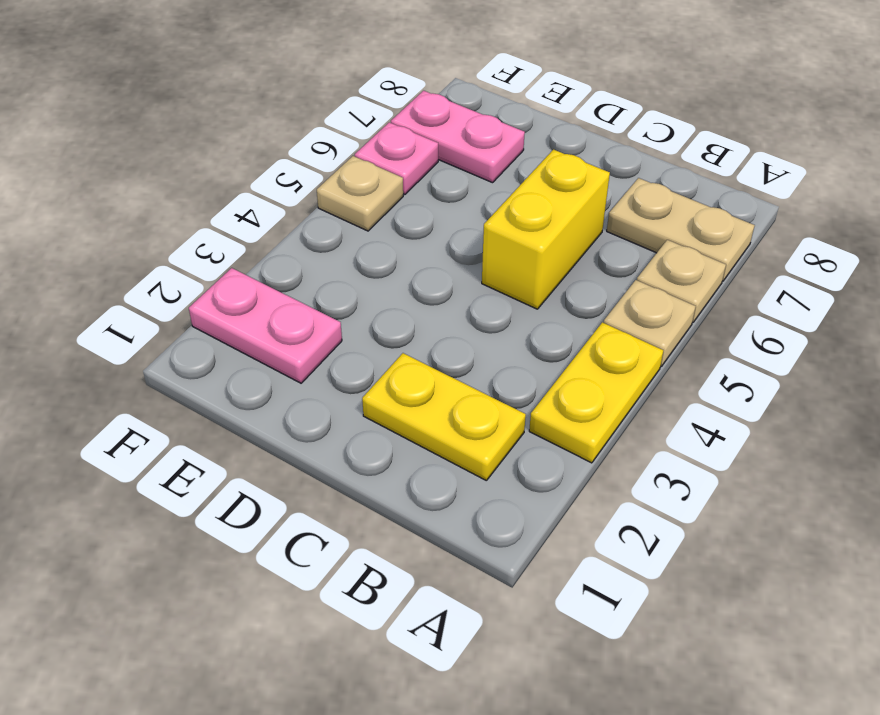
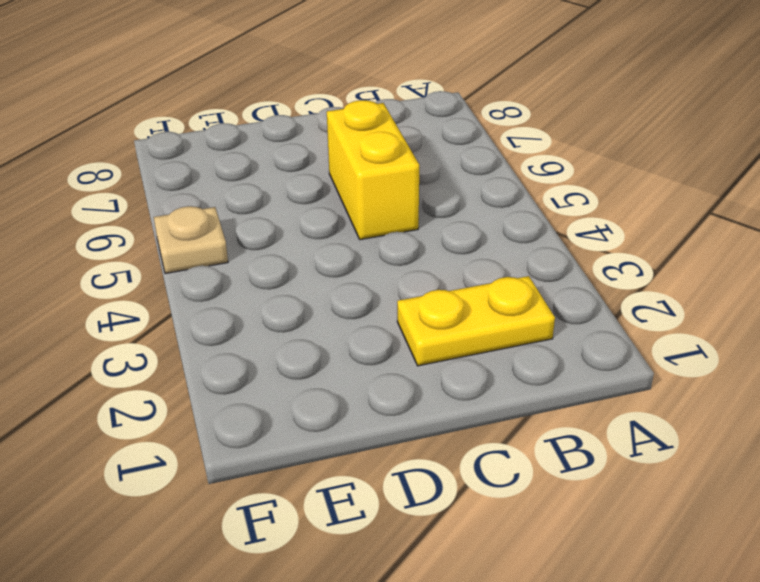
none -> yellow plate A3:A4 level 1
none -> tan plate A5 level 1

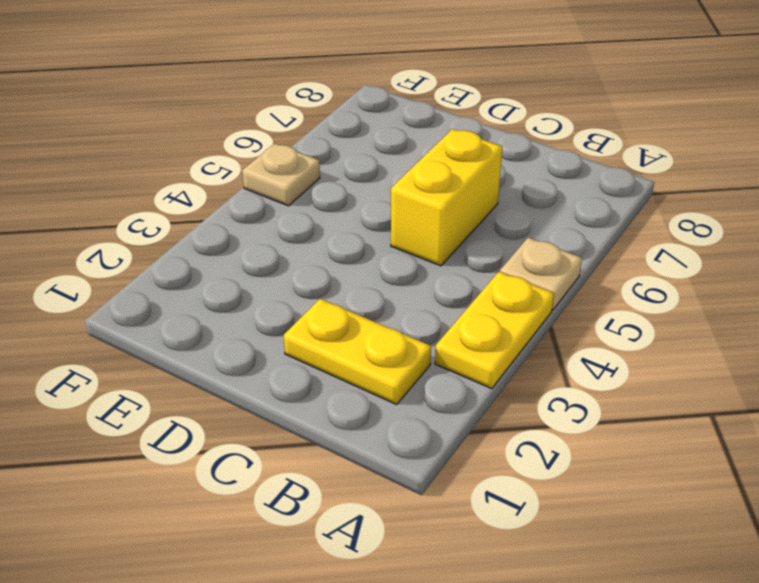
none -> tan plate A6 level 1
none -> tan plate A7:B7 level 1

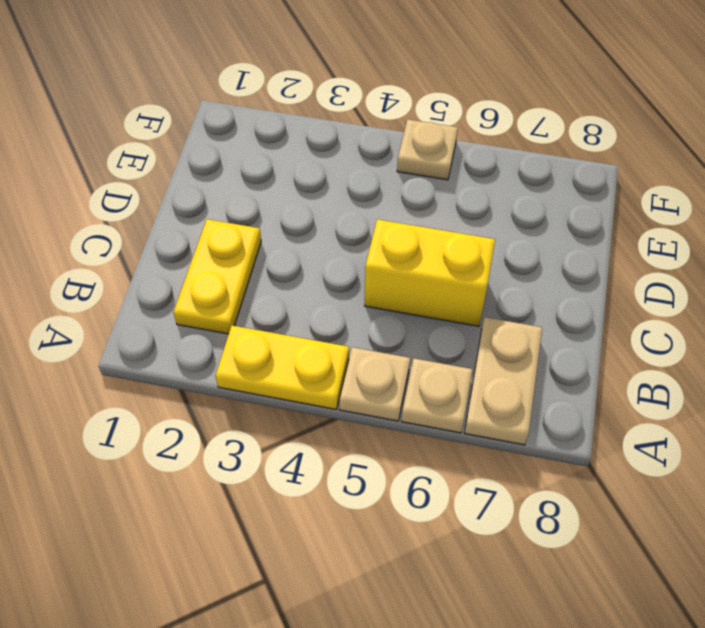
none -> pink plate E2:F2 level 1
none -> pink plate E7:F7 level 1

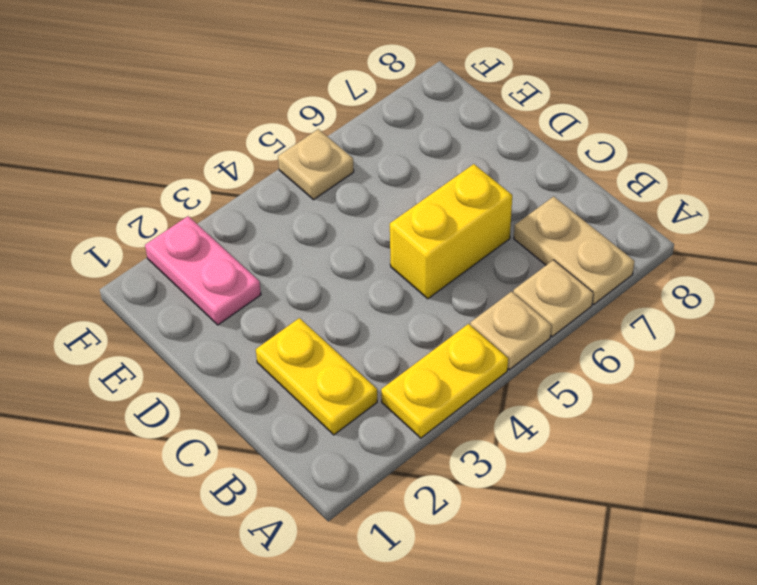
none -> pink plate E7:F7 level 1
none -> pink plate F6 level 1

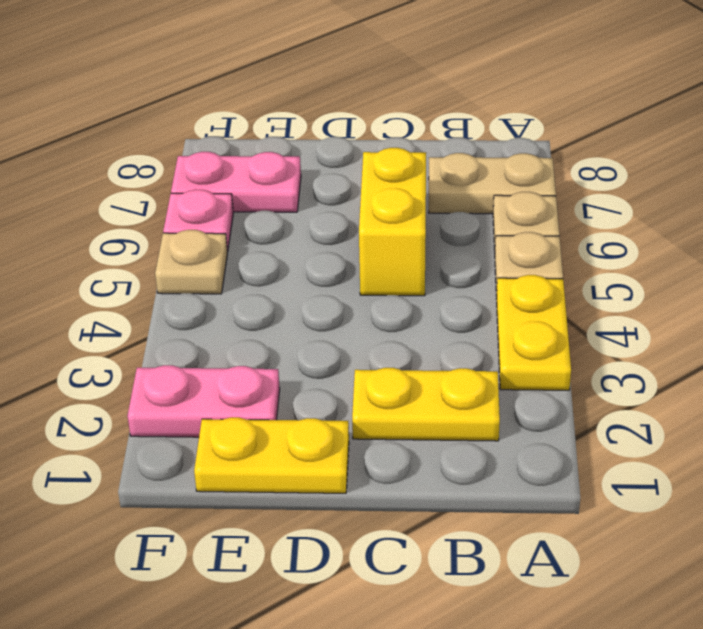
yellow plate D1:E1 level 1 -> none

